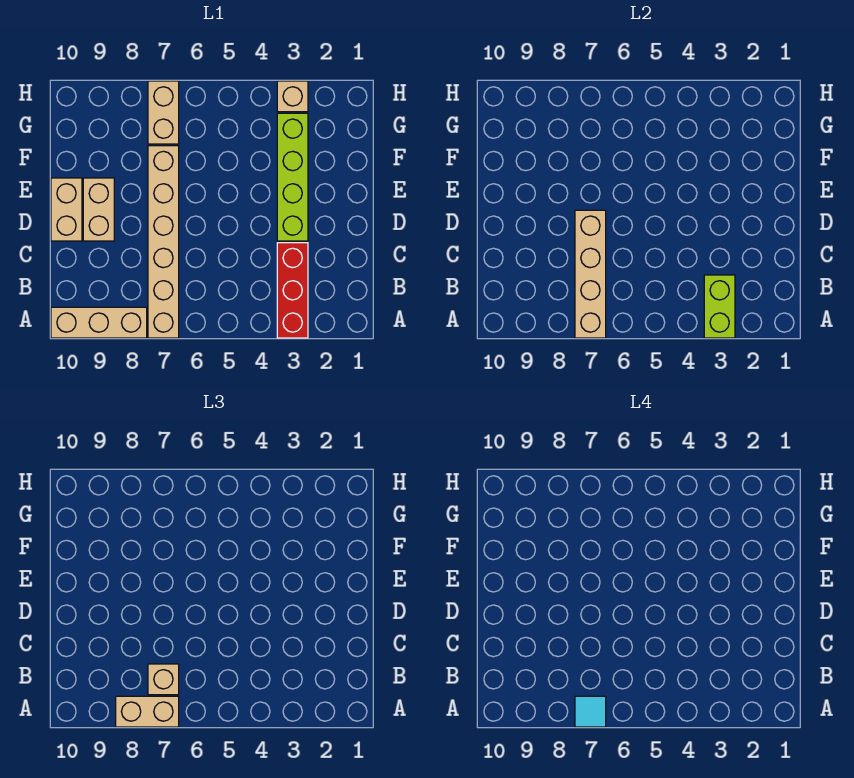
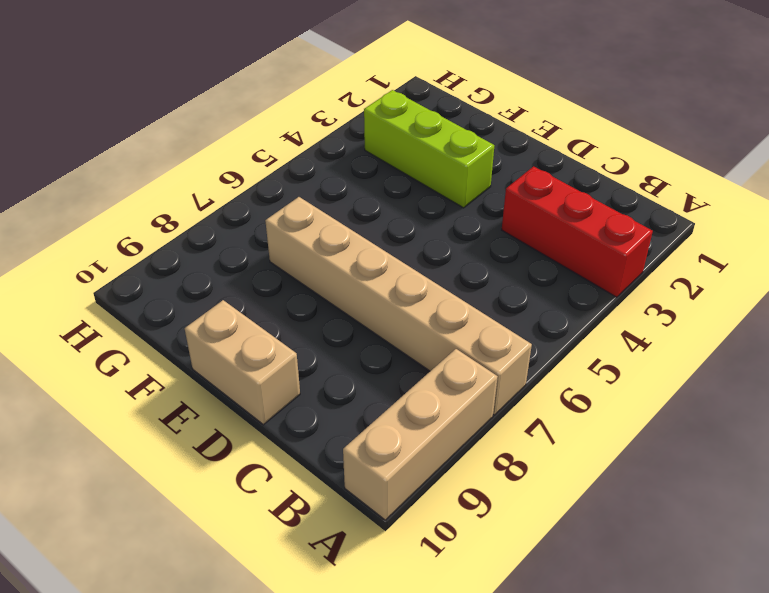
lime brick E3:G3 level 1 -> lime brick D3:G3 level 1
none -> tan brick D9:E9 level 1
none -> tan brick G7:H7 level 1
none -> tan brick H3 level 1

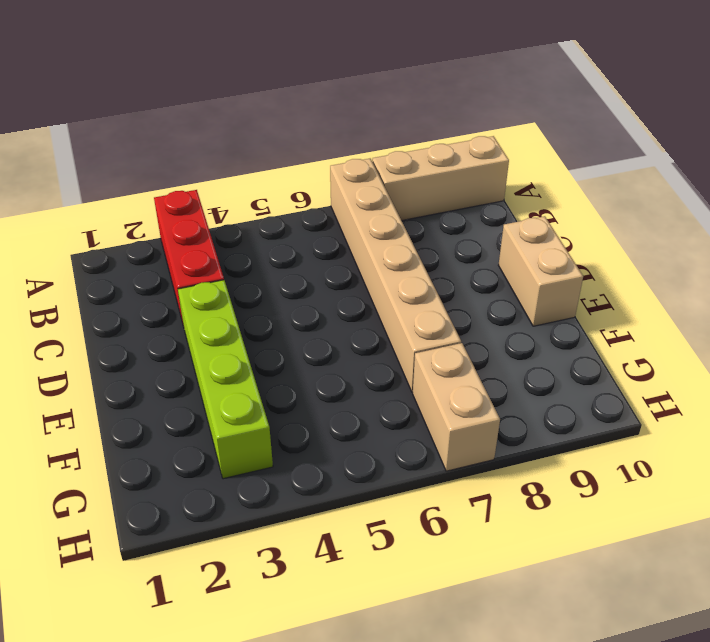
none -> tan brick D9:E9 level 1
none -> tan brick H3 level 1
none -> lime brick A3:B3 level 2

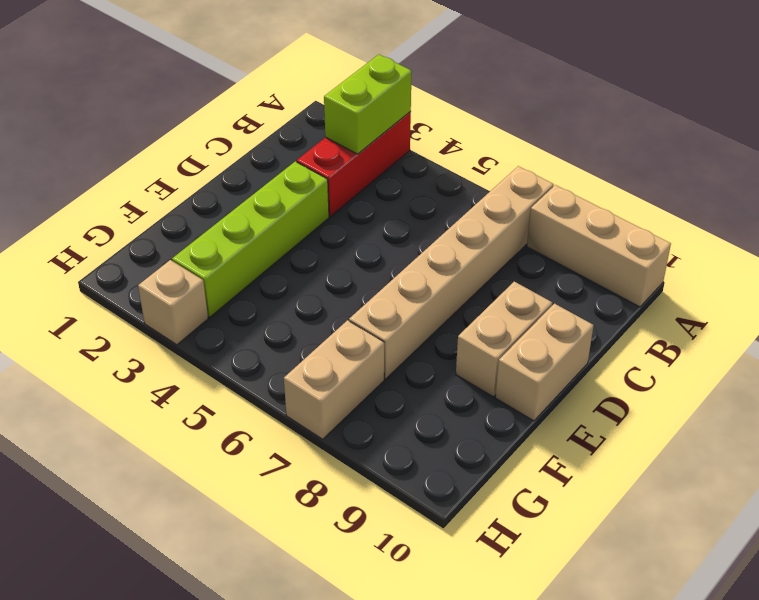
none -> tan brick A7:D7 level 2
none -> tan brick A7:A8 level 3
none -> tan brick B7 level 3

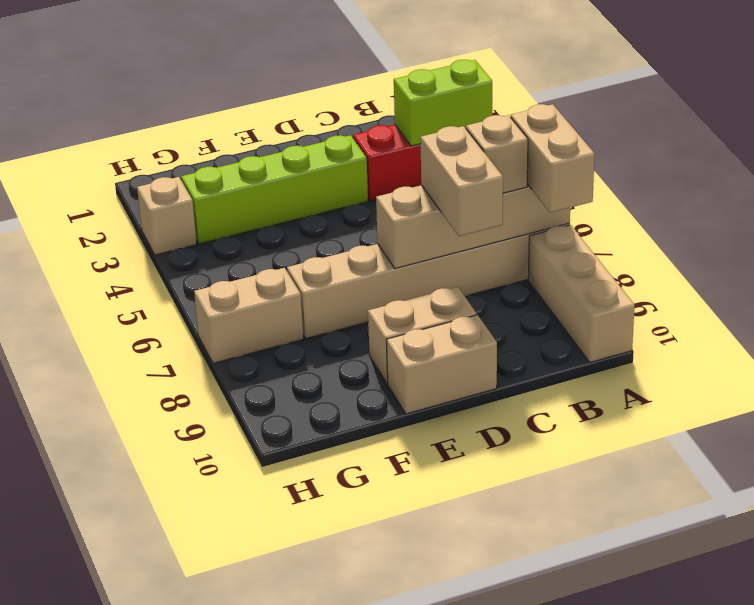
tan brick C7:C8 level 3 -> none
none -> cyan tile A7 level 4

